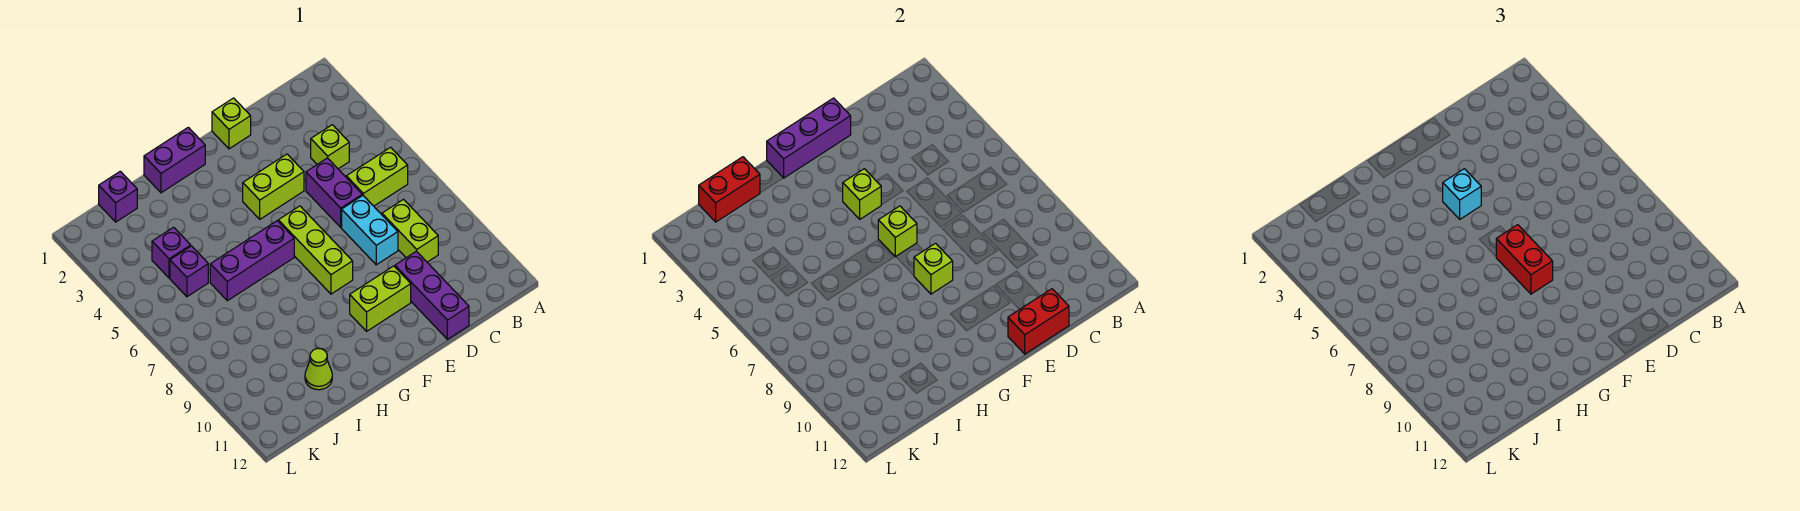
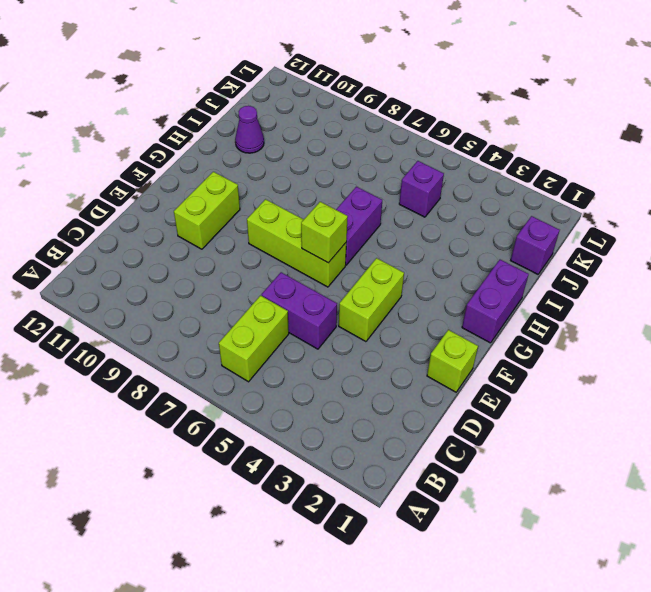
purple brick G6:H6 level 1 -> purple brick G6:I6 level 1
purple cone I11 level 1 -> lime cone I11 level 1
none -> lime brick C4 level 1
none -> lime brick C8:C9 level 1
none -> cyan brick D7:D8 level 1

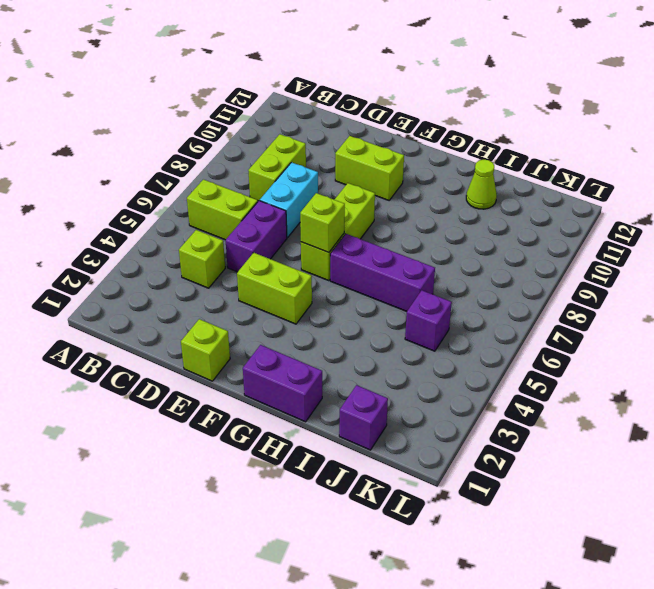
none -> purple brick D10:D12 level 1
none -> purple brick J4 level 1
none -> red brick D12:E12 level 2

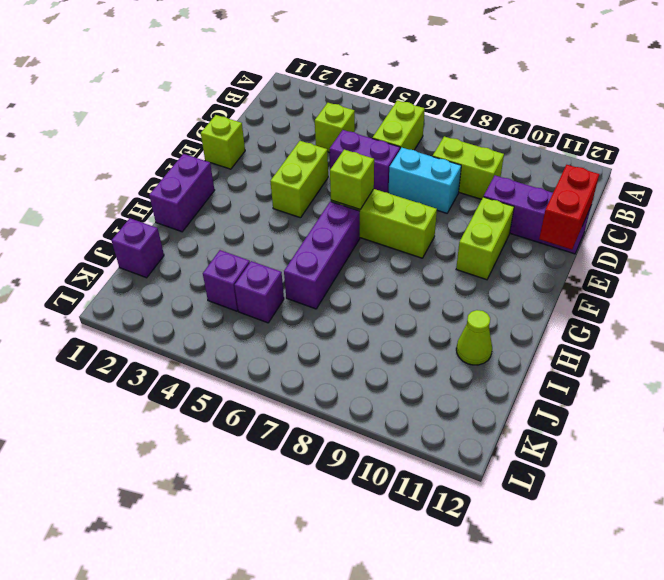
none -> purple brick E1:G1 level 2
none -> lime brick F4 level 2
none -> lime brick F8 level 2

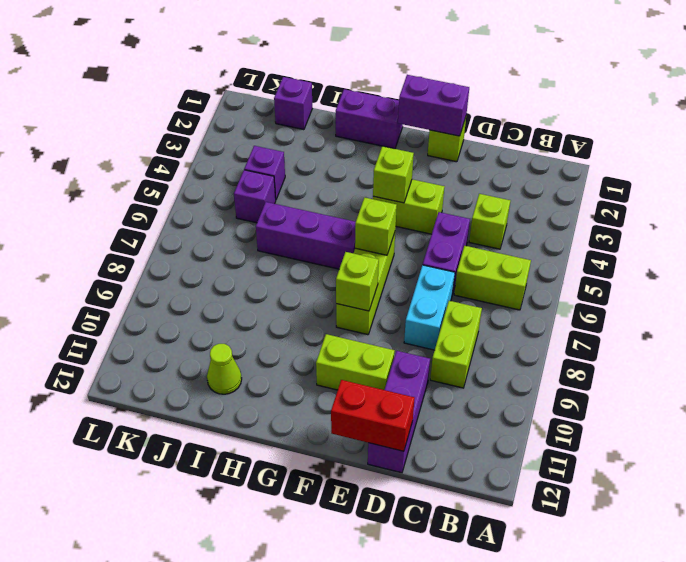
purple brick E1:F1 level 2 -> purple brick E1:G1 level 2
none -> red brick I1:J1 level 2
none -> cyan brick F4 level 3
none -> red brick F7:F8 level 3

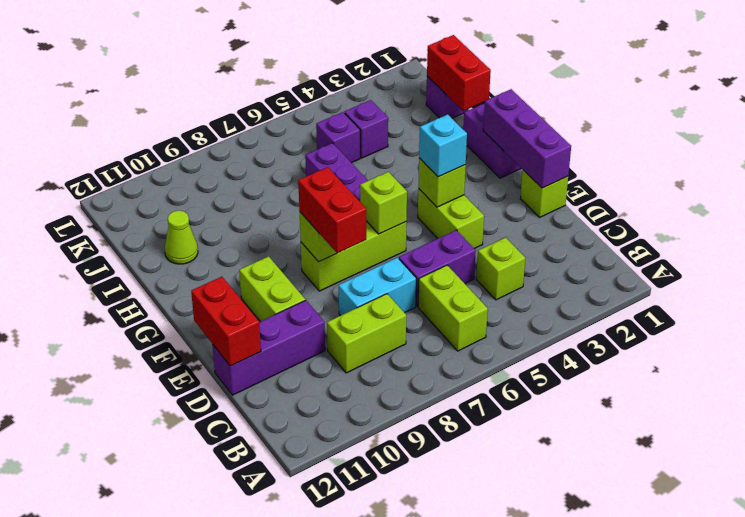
red brick E8:F8 level 3 -> red brick F7:F8 level 3

